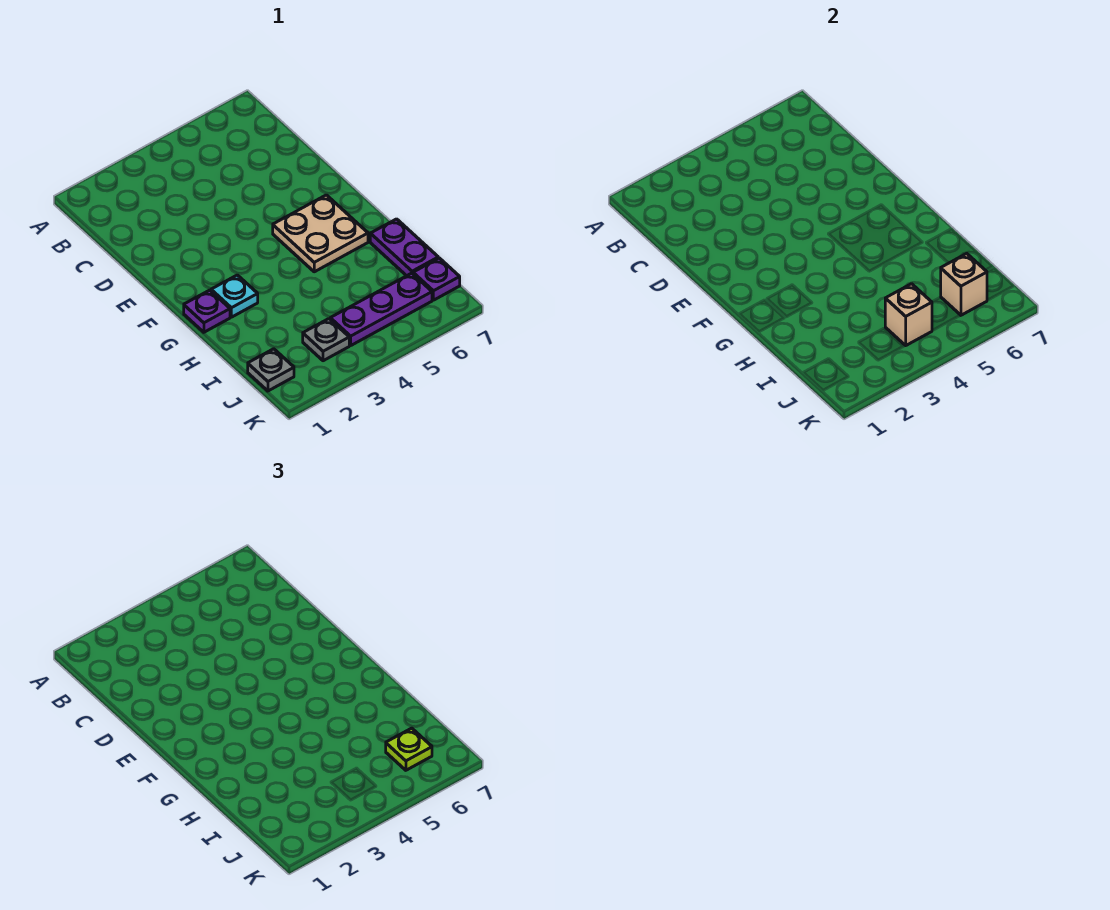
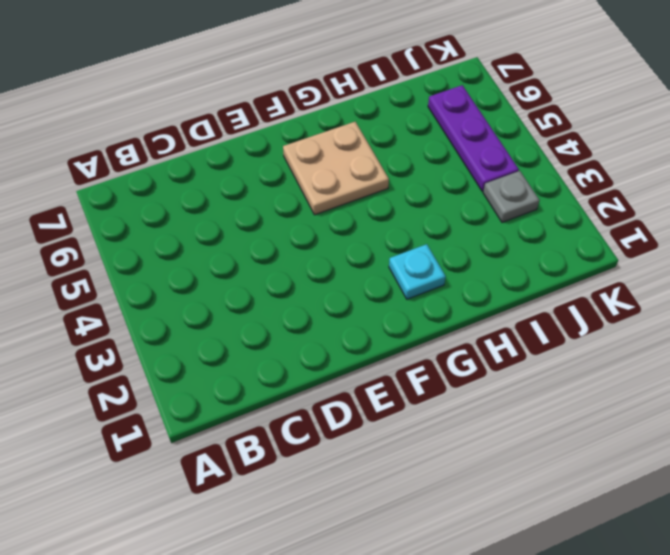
none -> purple plate G1 level 1
none -> purple plate H7:I7 level 1

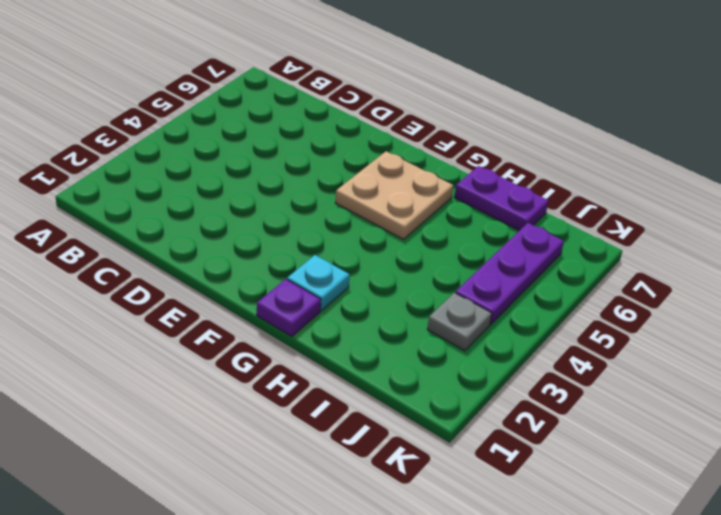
none -> grey plate J1 level 1
none -> purple plate J7 level 1

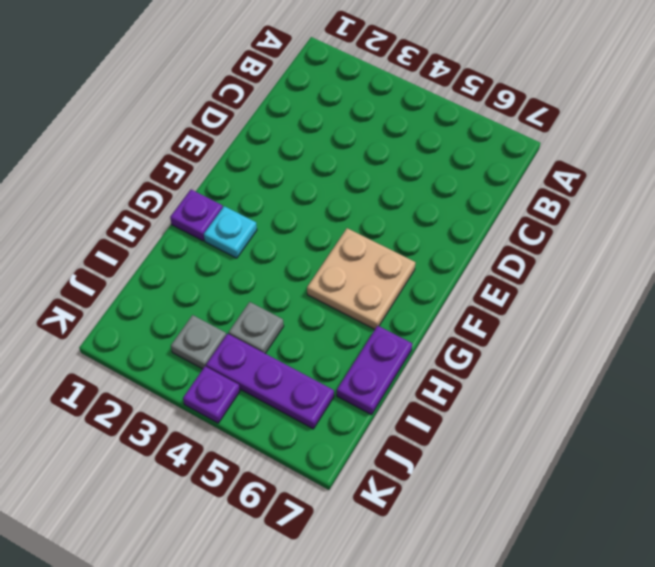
grey plate I4 level 1 -> grey plate J1 level 1
purple plate K4 level 1 -> purple plate J7 level 1
none -> tan brick J4 level 2
none -> tan brick J6 level 2

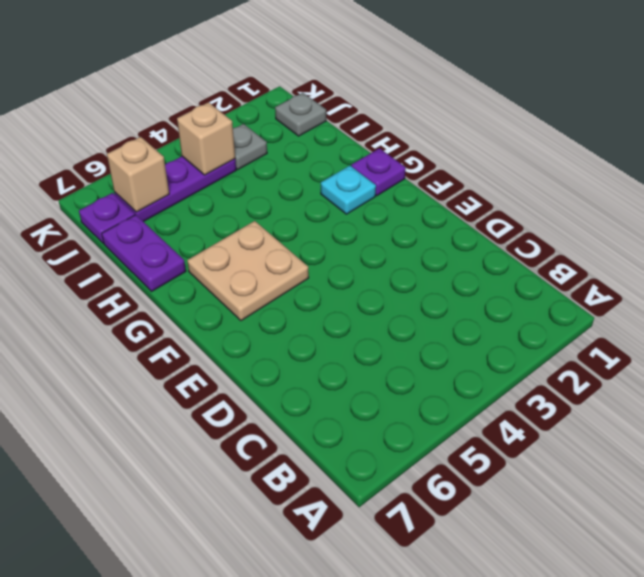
none -> lime plate J6 level 3

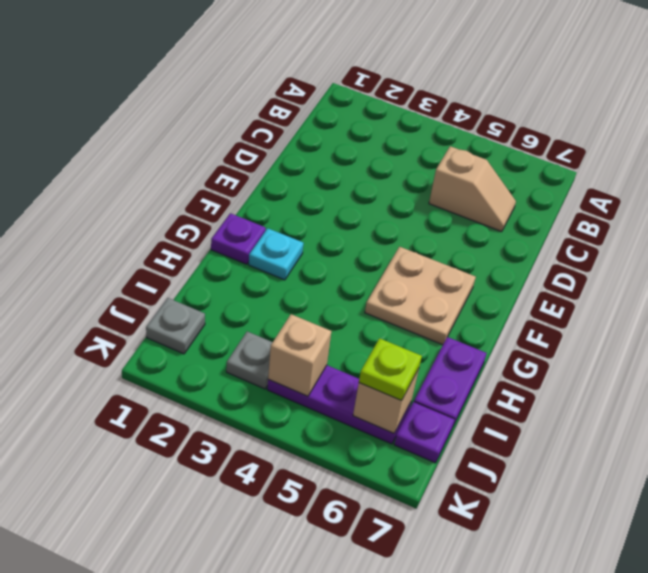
tan slope C5:C6 level 1 top 5 -> none

